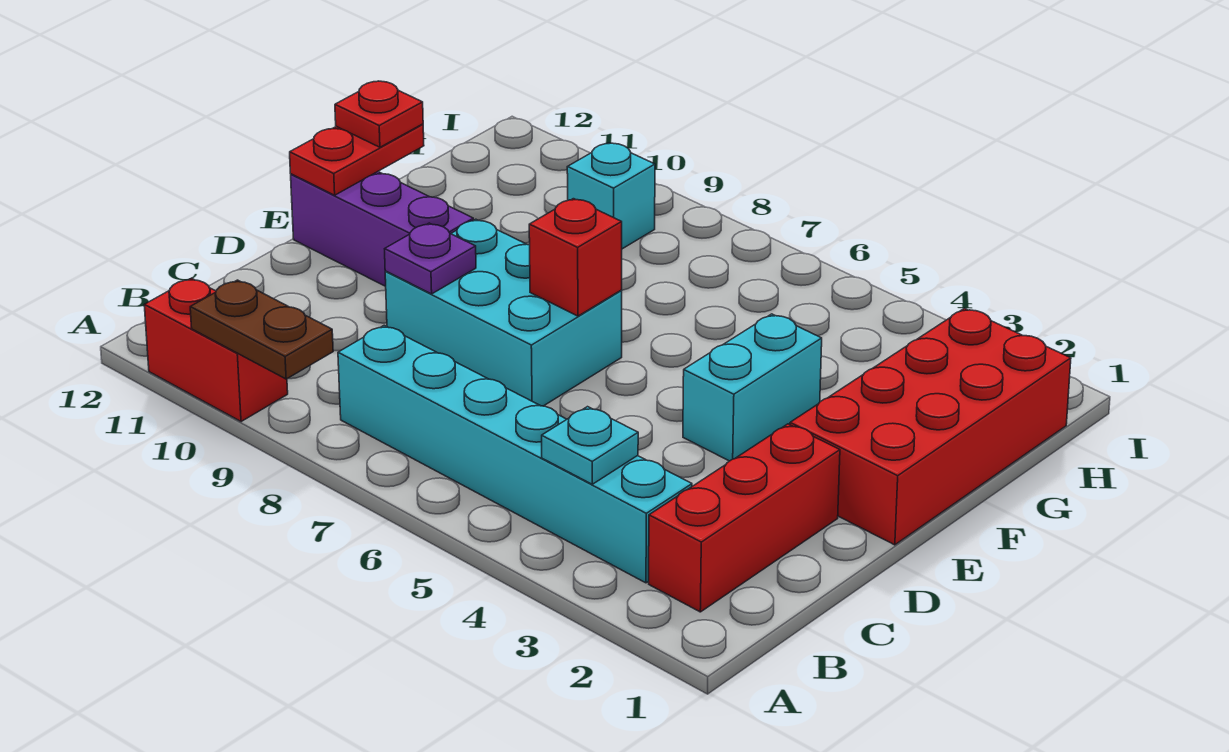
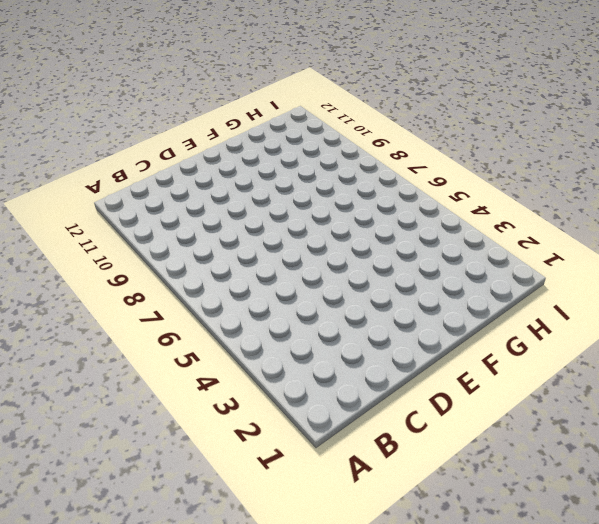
none -> red brick A10:A11 level 1
none -> red brick B2:D2 level 1
none -> cyan brick B3:B8 level 1

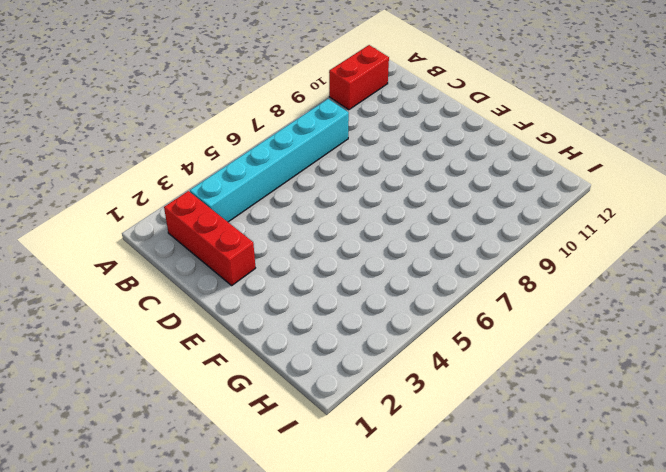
none -> cyan brick D7:E9 level 1
none -> red brick E1:H2 level 1
none -> cyan brick E4:F4 level 1

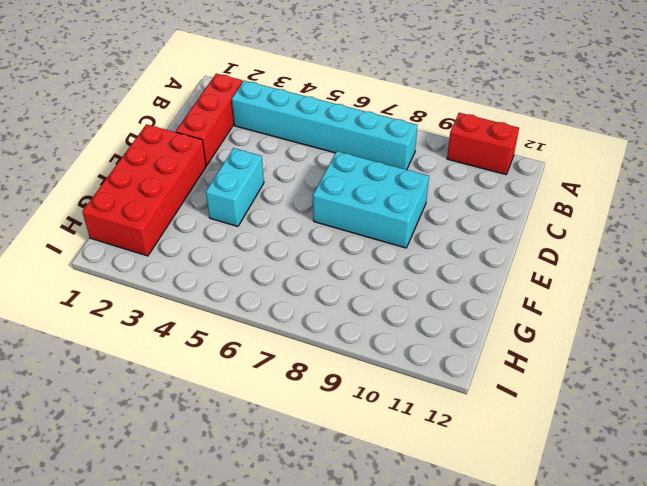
none -> purple brick E10:E12 level 1
none -> cyan brick H9 level 1
none -> brown plate A9:A10 level 2

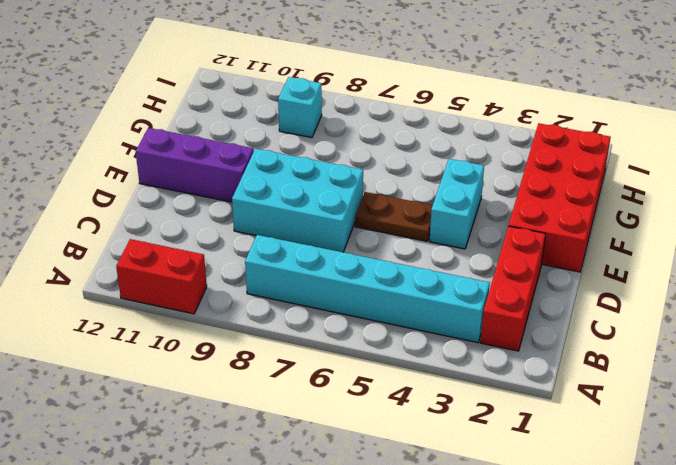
brown plate E5:E6 level 1 -> brown plate A9:A10 level 2
none -> cyan plate B4 level 2
none -> purple plate D9 level 2
none -> red brick E7 level 2

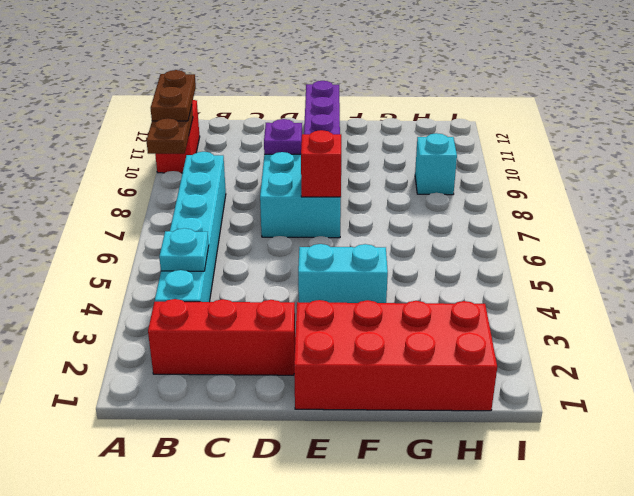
brown plate A10:A11 level 3 -> none
none -> red plate E12:F12 level 2
none -> red plate F12 level 3

